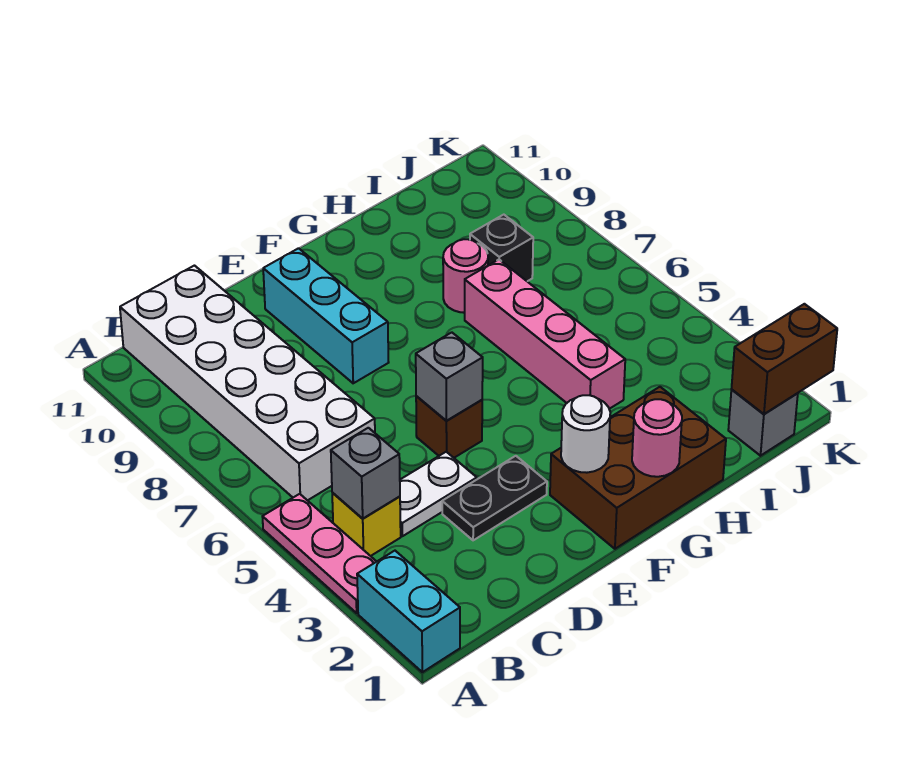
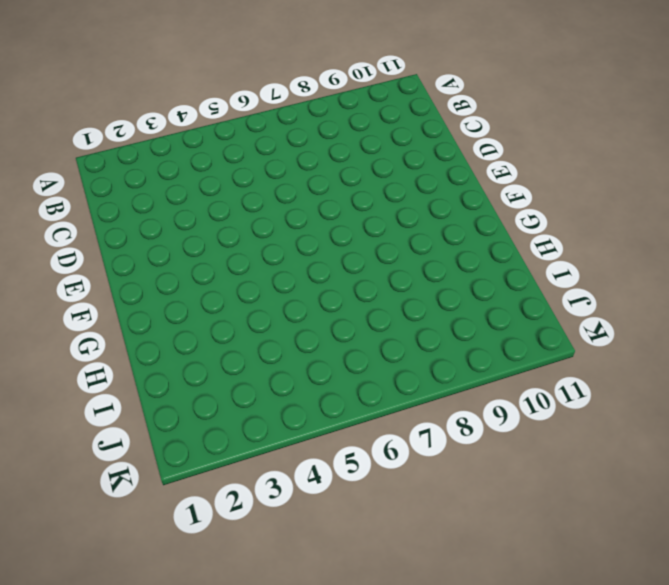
none -> cyan brick A1:A2 level 1
none -> pink plate A3:A5 level 1
none -> yellow brick B4 level 1

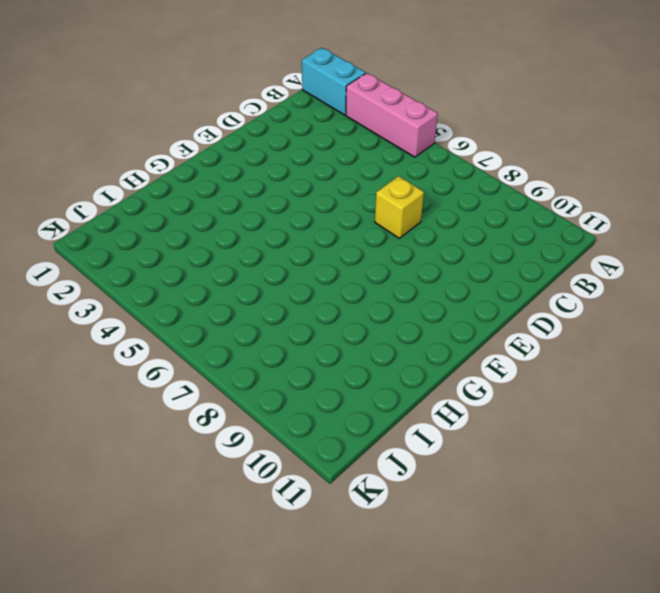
pink brick A3:A5 level 1 -> pink plate A3:A5 level 1
yellow brick D7 level 1 -> yellow brick B4 level 1
none -> white brick B6:C11 level 1
none -> white plate C4:D4 level 1
none -> black plate D3:E3 level 1

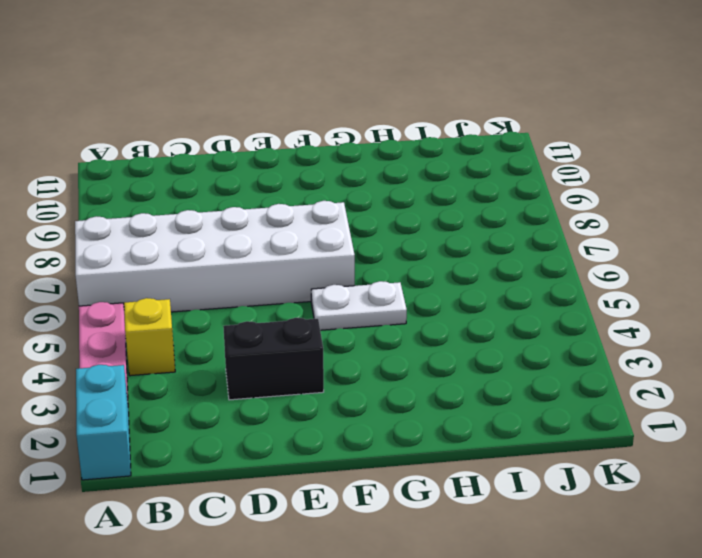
white brick A6:F7 level 1 -> white brick B6:C11 level 1
black brick D3:E3 level 1 -> black plate D3:E3 level 1
white plate F5:G5 level 1 -> white plate C4:D4 level 1
none -> brown brick E5 level 1
none -> cyan brick E8:E10 level 1
none -> brown brick F1:H2 level 1

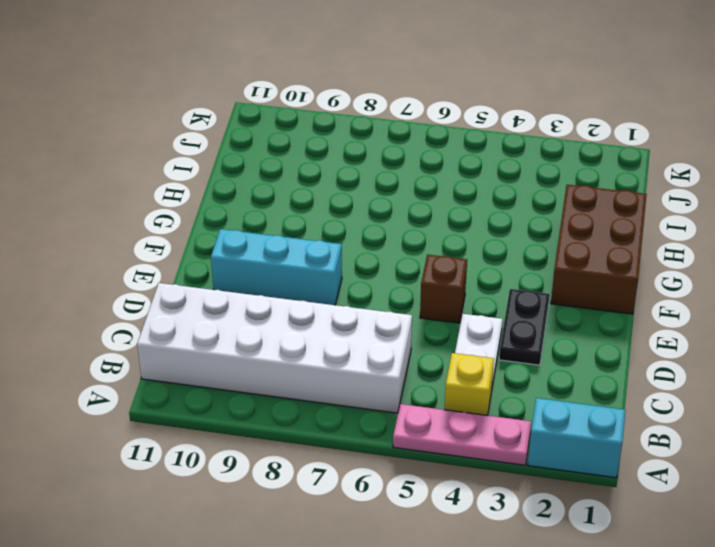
none -> pink brick H4:H7 level 1
none -> pink round brick H8 level 1
none -> black brick I8 level 1

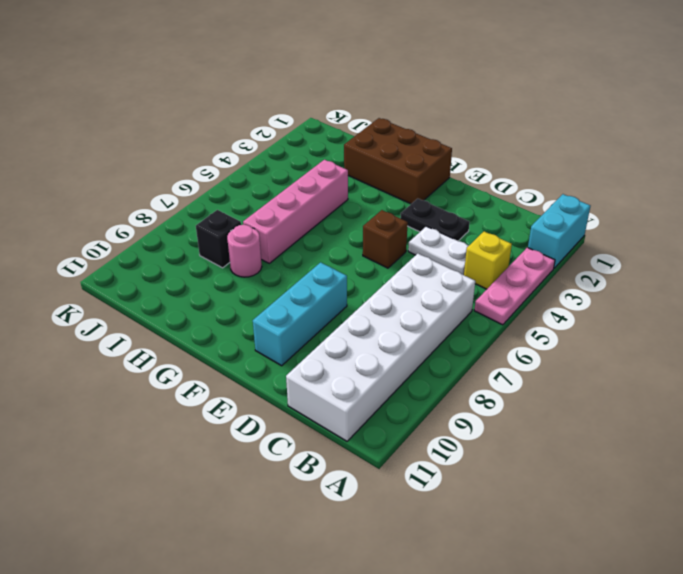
none -> grey brick J1 level 1
none -> grey brick B4 level 2
none -> grey brick E5 level 2

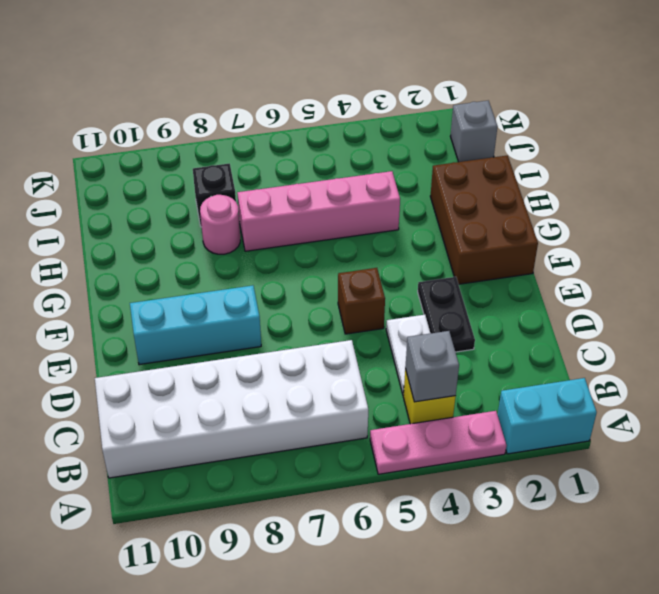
none -> grey brick E5 level 2
none -> white round brick F2 level 2
none -> pink round brick G1 level 2

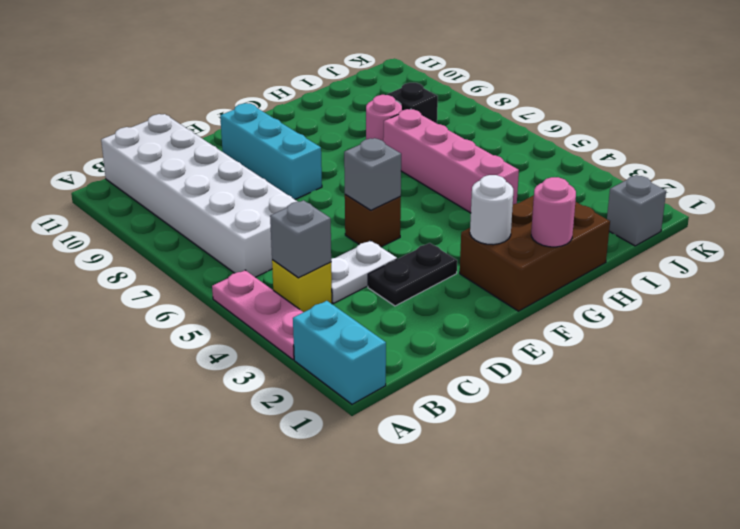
none -> brown brick J1:K1 level 2

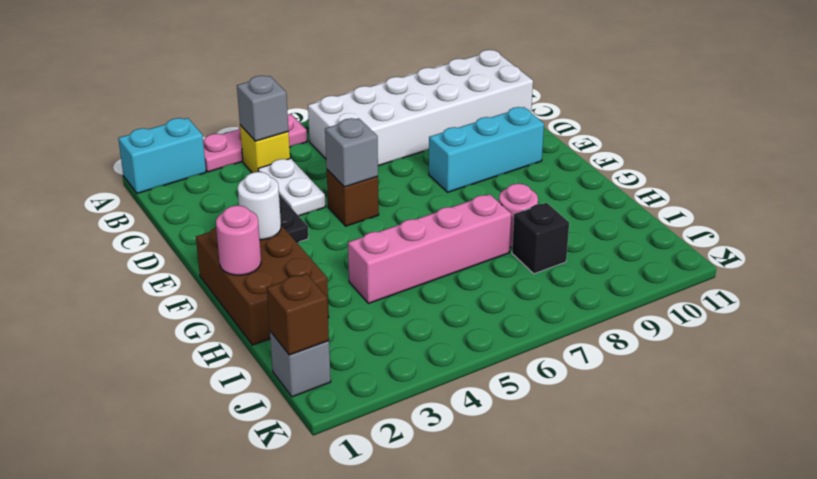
brown brick J1 level 2 -> brown brick J1:K1 level 2

